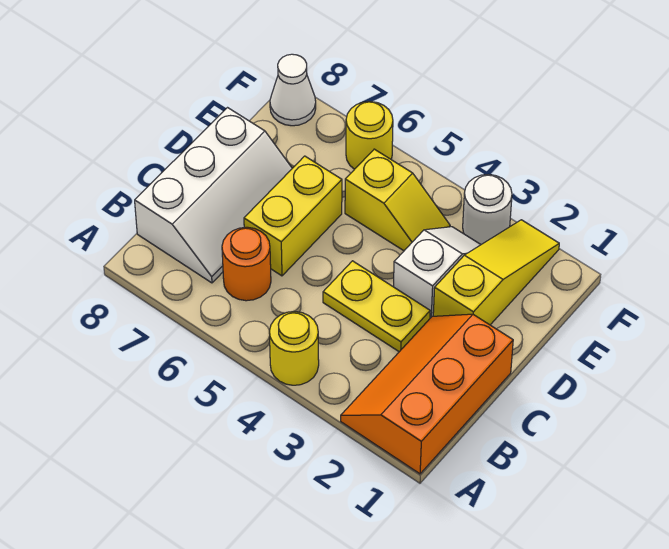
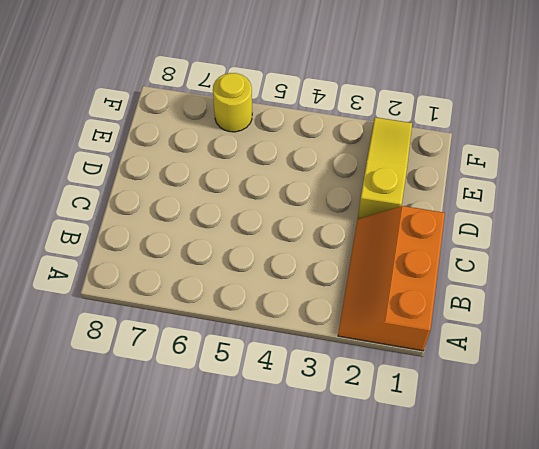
none -> yellow round brick A4 level 1
none -> orange round brick B6 level 1
none -> white slope B7:D8 level 1 top 8

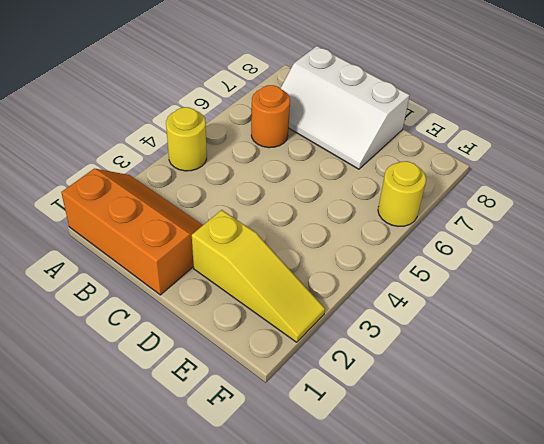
none -> yellow plate C3:C4 level 1
none -> yellow brick C6:D6 level 1
none -> white slope D3:E3 level 1 top D

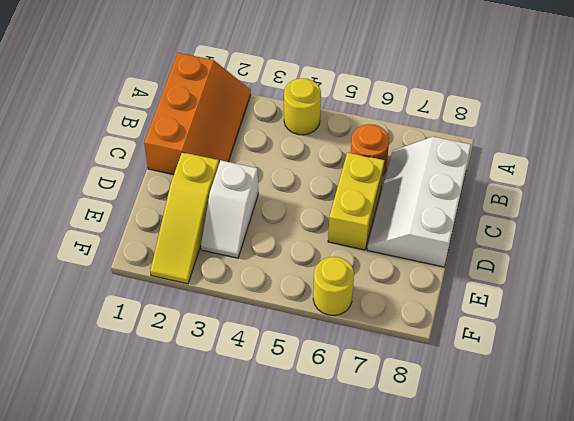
none -> yellow plate C3:C4 level 1
none -> yellow slope E4:E5 level 1 top 5
none -> white round brick F3 level 1

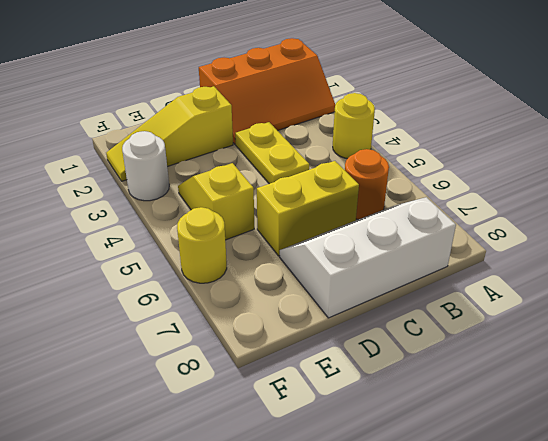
none -> white slope D3:E3 level 1 top D
none -> white cone F8 level 1

